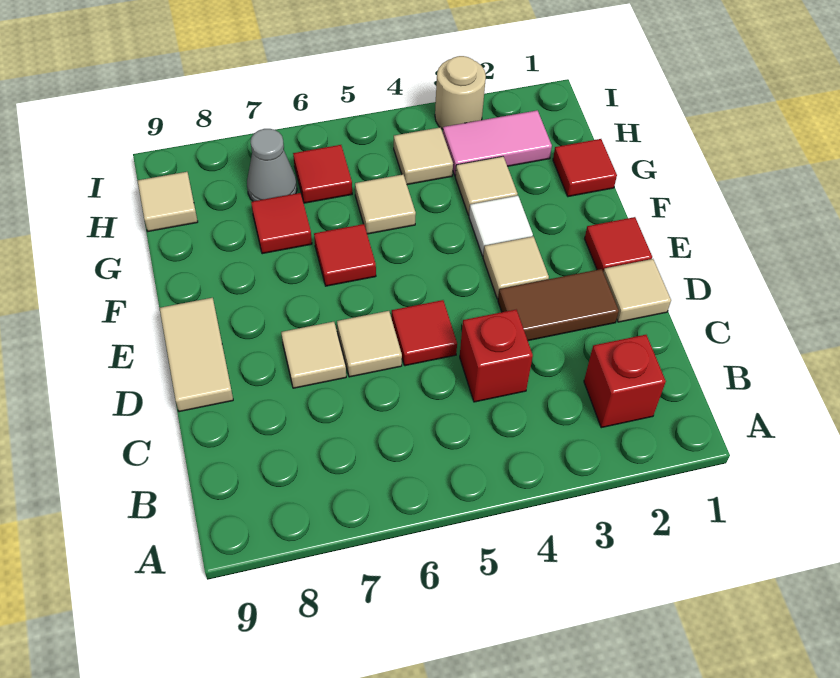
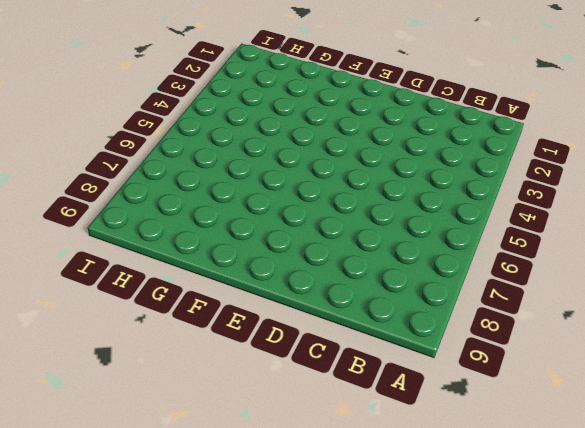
none -> red brick B2 level 1
none -> red brick C4 level 1
none -> tan tile D1 level 1

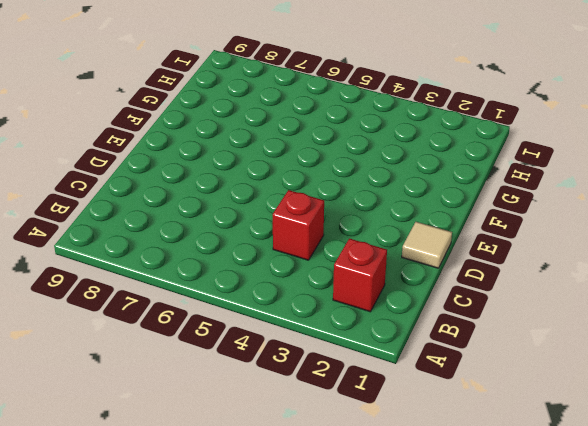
none -> brown tile D2:D3 level 1
none -> red tile D5 level 1
none -> tan tile D6 level 1

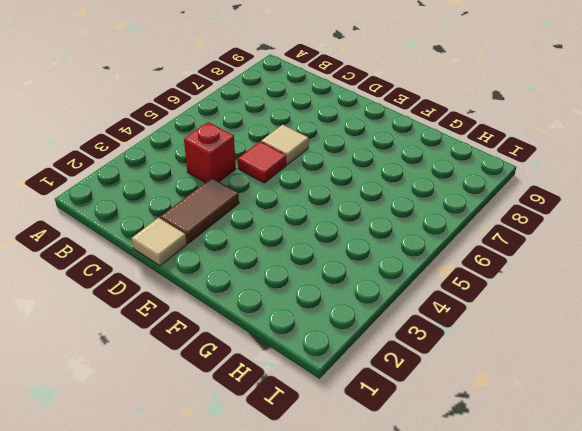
none -> red brick B2 level 1
none -> tan tile D7 level 1
none -> tan tile D9:E9 level 1

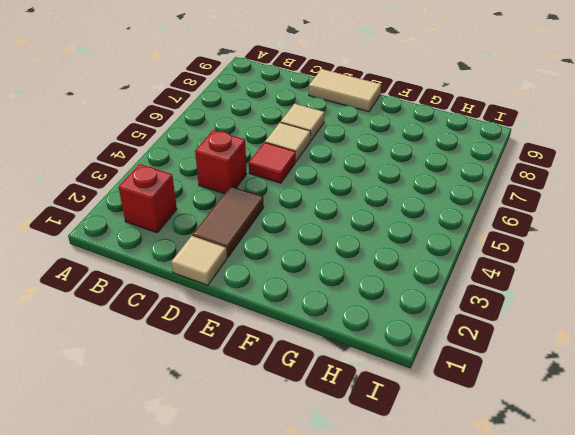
none -> red tile E1 level 1
none -> tan tile E3 level 1
none -> white tile F3 level 1

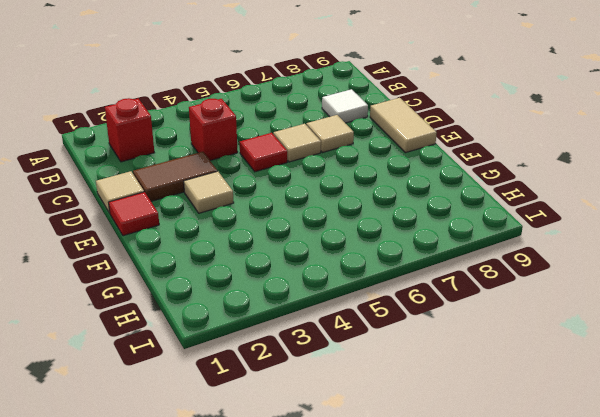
white tile C8 level 1 -> white tile F3 level 1
none -> red tile F6 level 1
none -> red tile G1 level 1
none -> tan tile G3 level 1

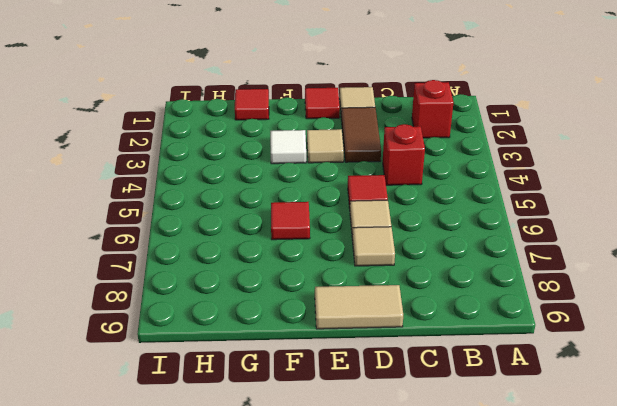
none -> tan tile G3 level 1
none -> tan tile G5 level 1
none -> red tile G7 level 1

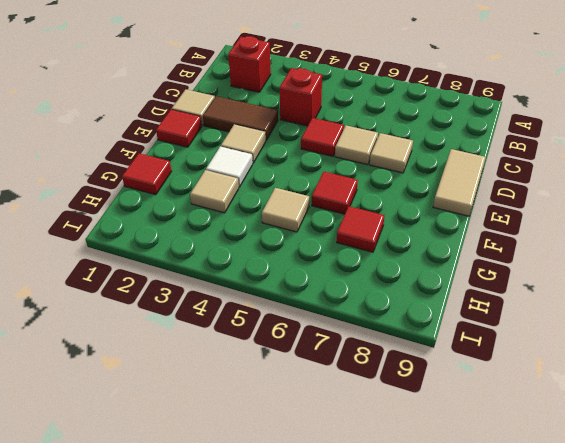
none -> pink tile H2:H3 level 1
none -> tan tile H4 level 1
none -> red tile H6 level 1

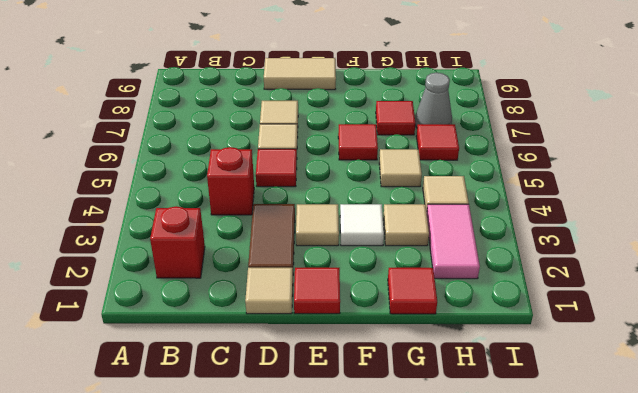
none -> tan tile H9 level 1
none -> tan round brick I3 level 1

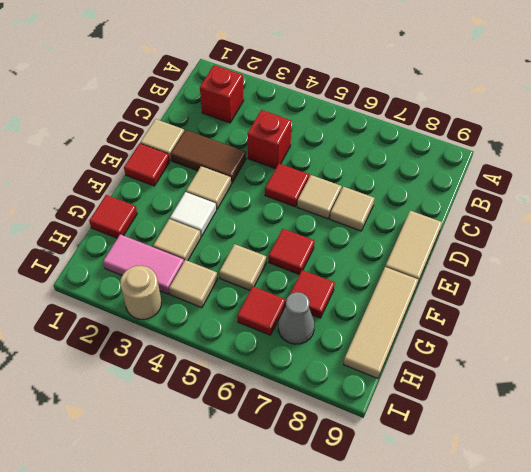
tan tile F9:H9 level 1 -> tan tile H9 level 1

